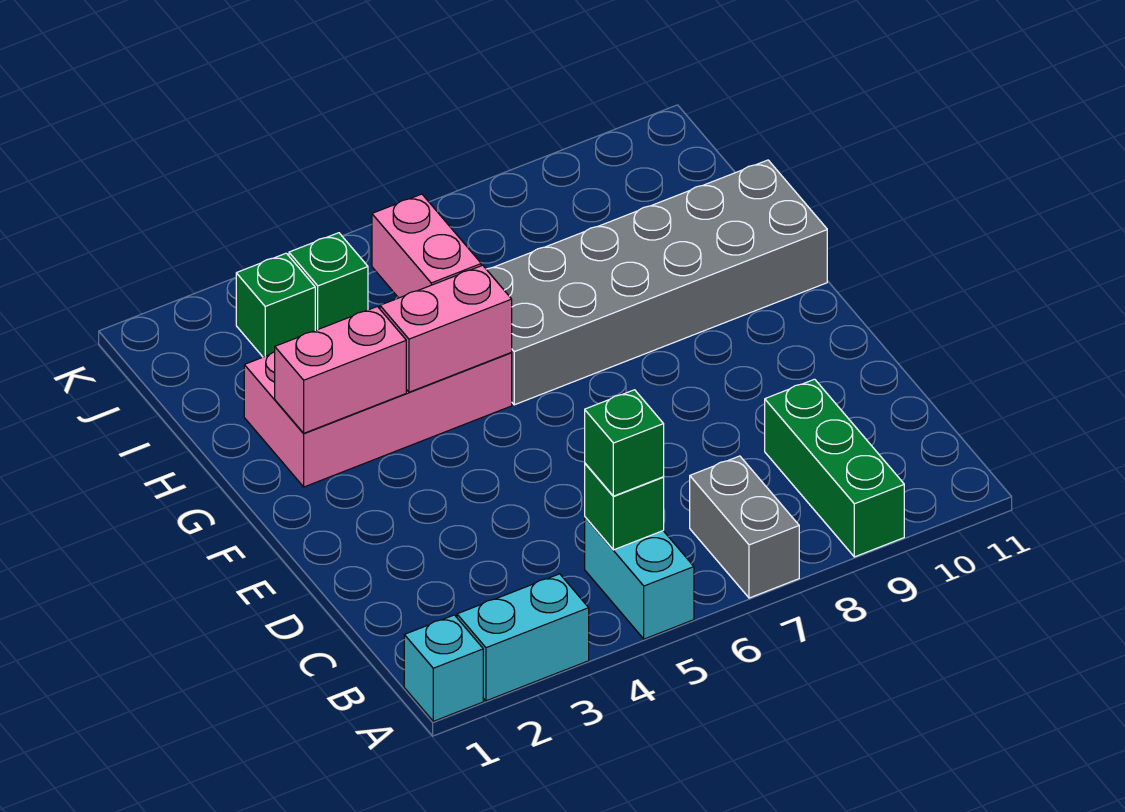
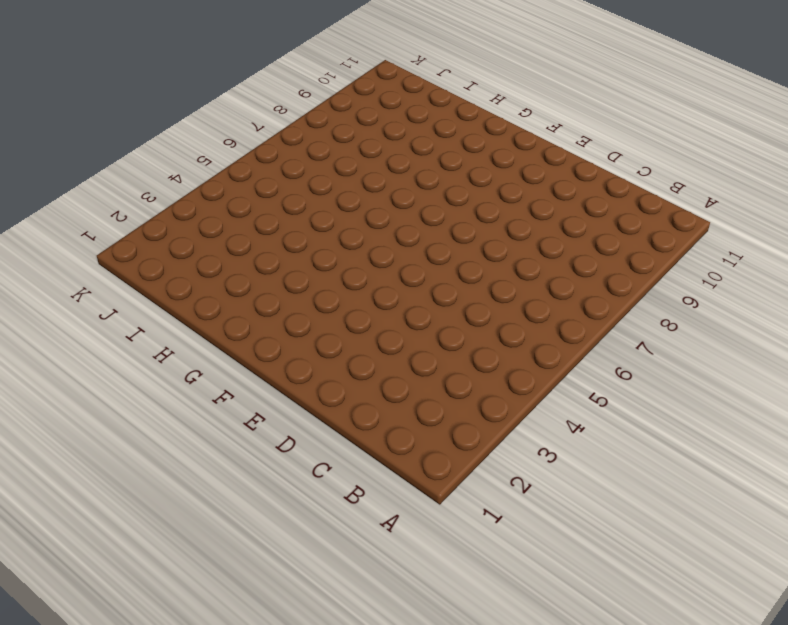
none -> cyan brick A1 level 1
none -> cyan brick A2:A3 level 1
none -> cyan brick A5:B5 level 1

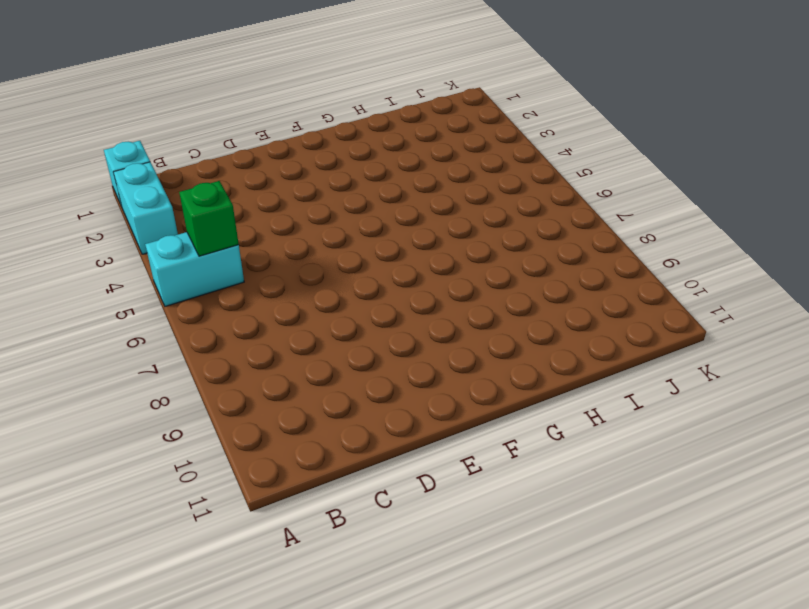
none -> grey brick A7:B7 level 1
none -> green brick A9:C9 level 1
none -> pink brick G2:H5 level 1

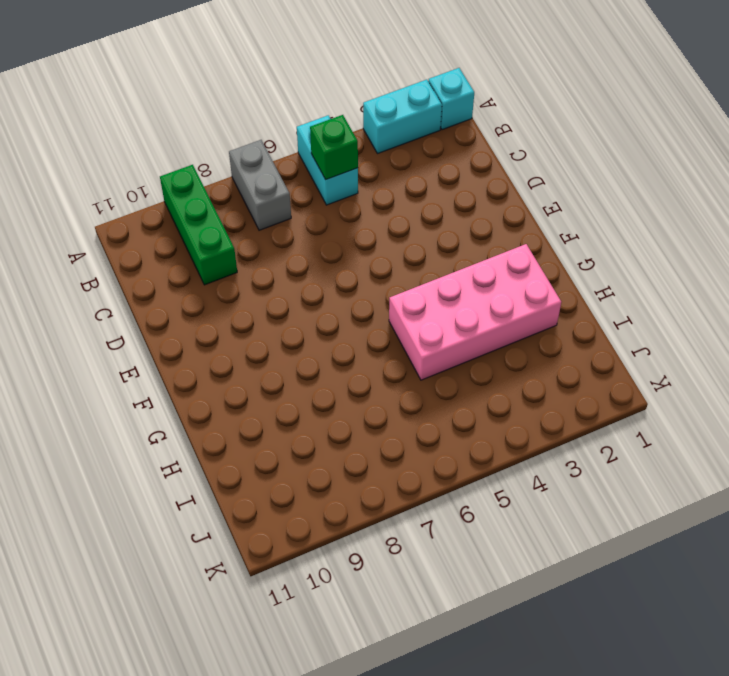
none -> grey brick G6:H11 level 1
none -> green brick J3 level 1
none -> green brick J4 level 1

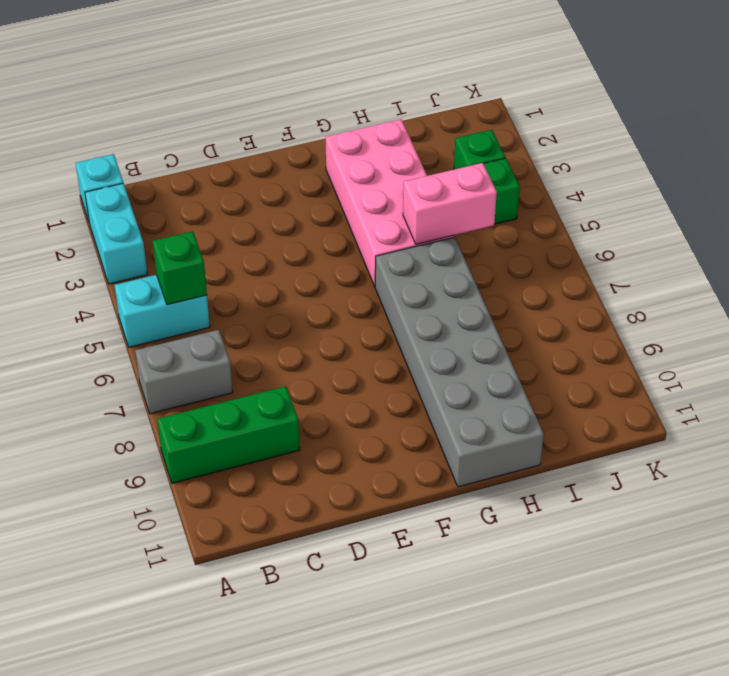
none -> pink brick G2:G3 level 2
none -> pink brick G4:G5 level 2
none -> green brick B5 level 3

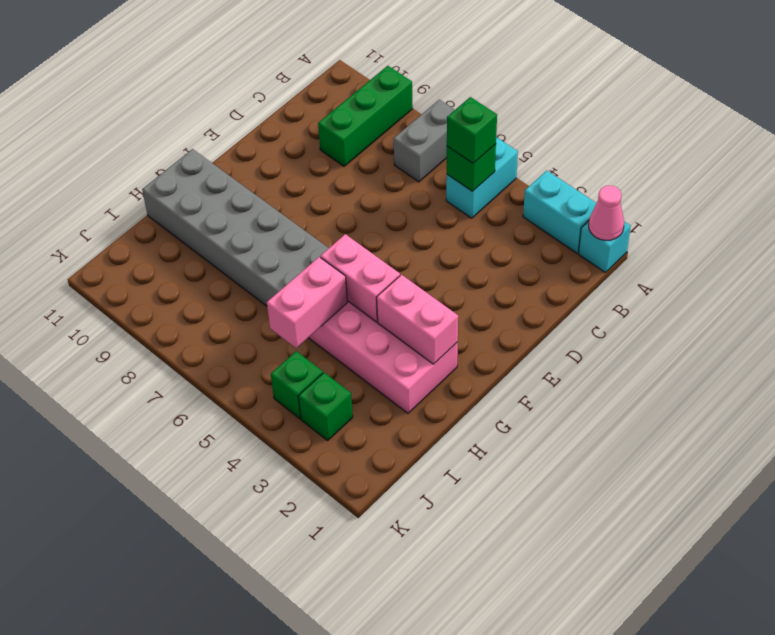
pink cone A1 level 2 -> none

